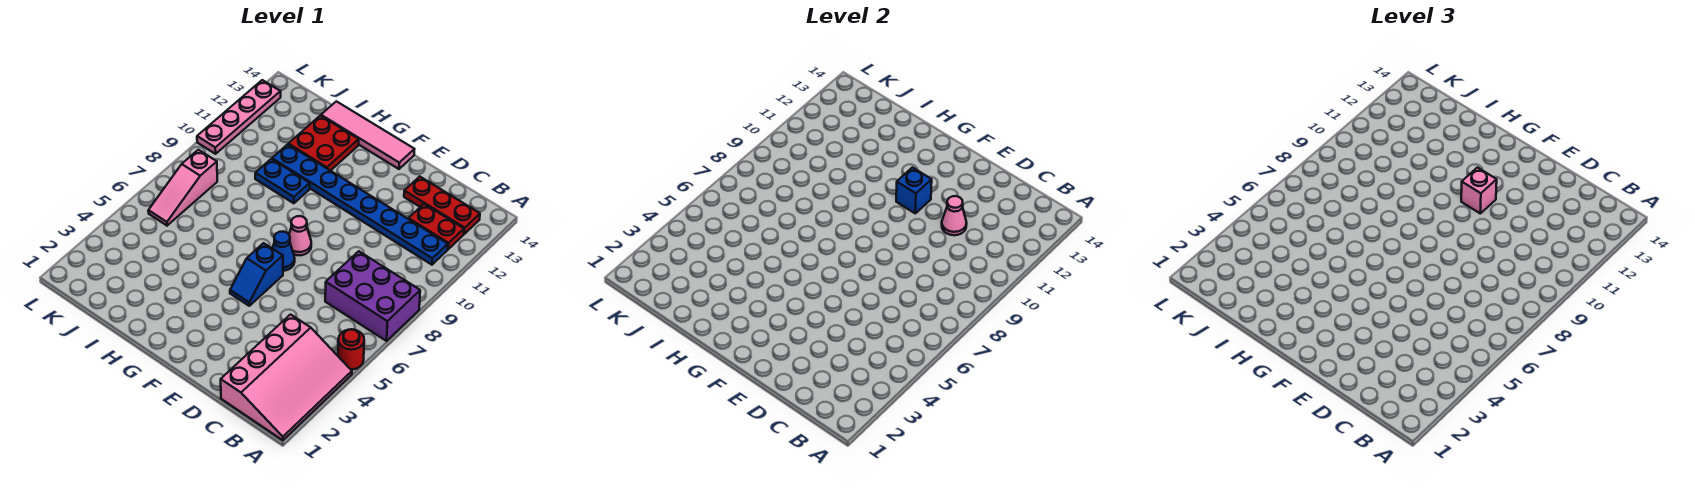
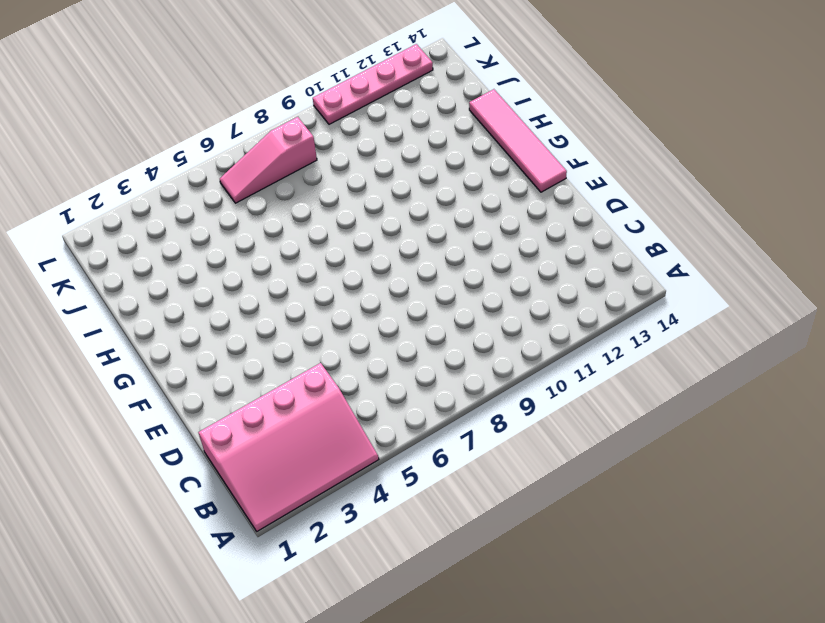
none -> red round brick A5 level 1
none -> purple brick A7:C8 level 1
none -> blue plate B11:I11 level 1

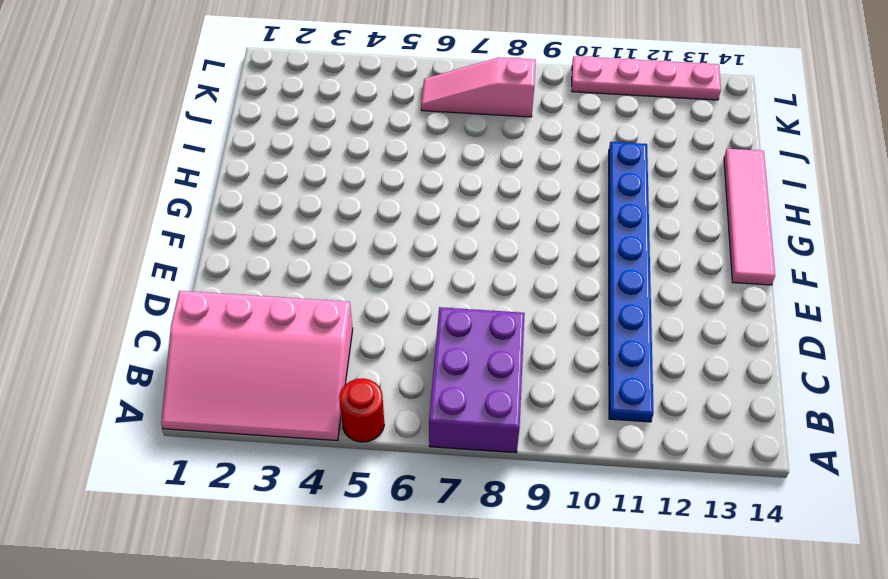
none -> red plate B12:C12 level 1
none -> red plate B13:D13 level 1
none -> blue slope F5:F6 level 1 top 6

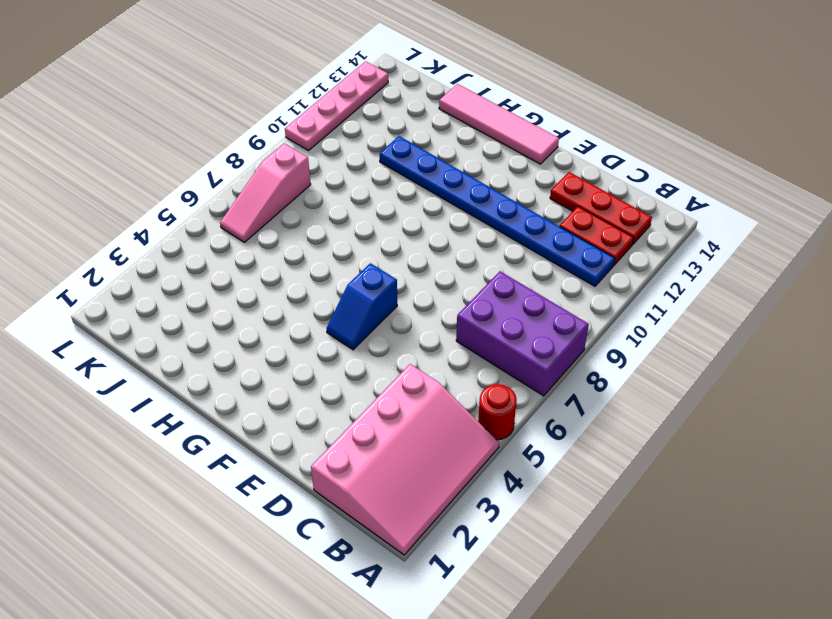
none -> blue cone F7 level 1
none -> pink cone F8 level 1
none -> blue plate H10:I10 level 1

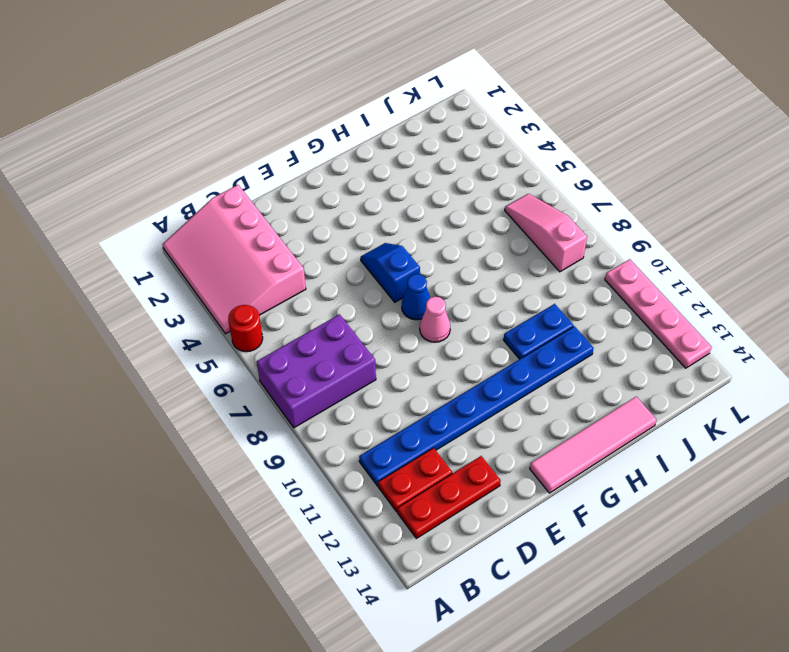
none -> red plate H12:I13 level 1
none -> pink cone D11 level 2
none -> blue brick F11 level 2

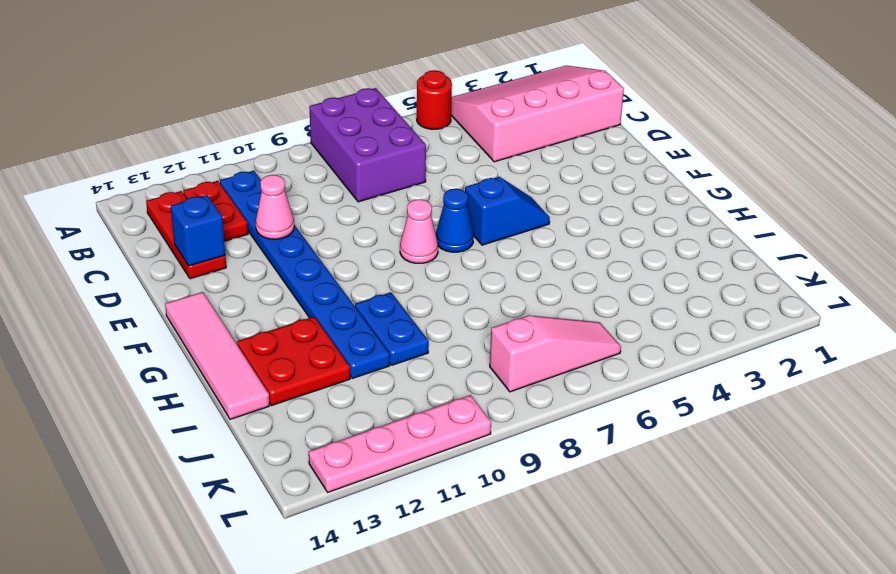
blue brick D13 level 2 -> blue brick F11 level 2
none -> pink brick F11 level 3

